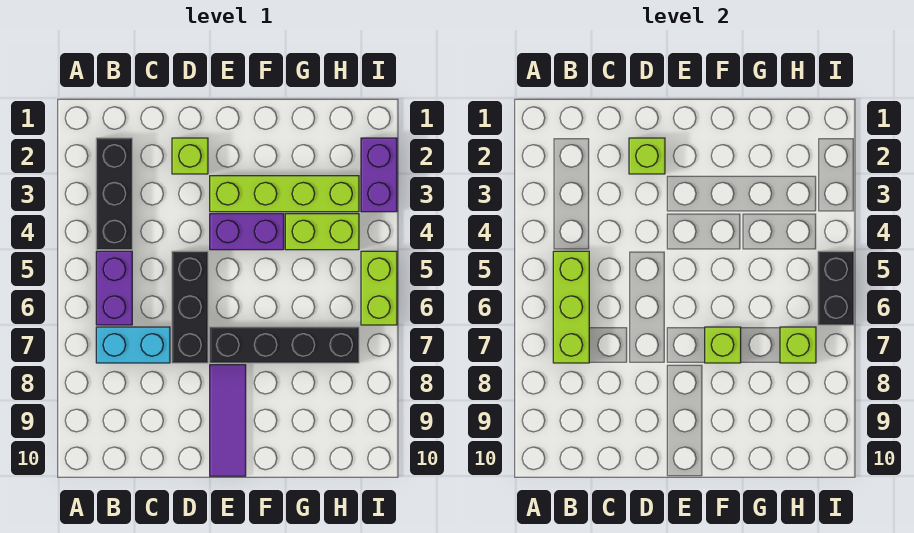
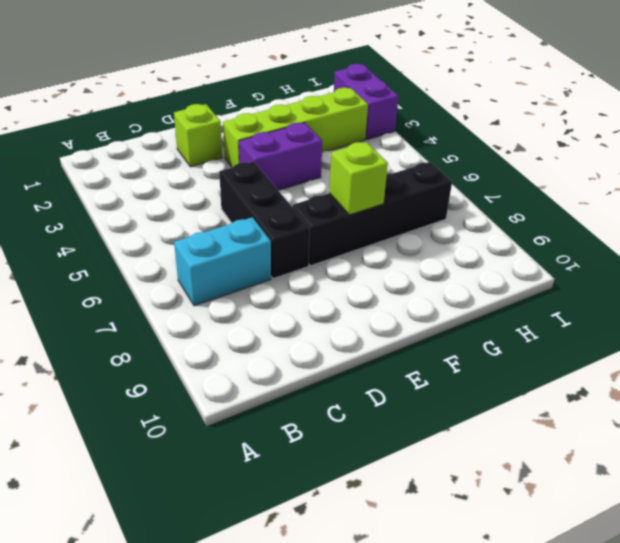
none -> black brick B2:B4 level 1
none -> purple brick B5:B6 level 1
none -> purple tile E8:E10 level 1

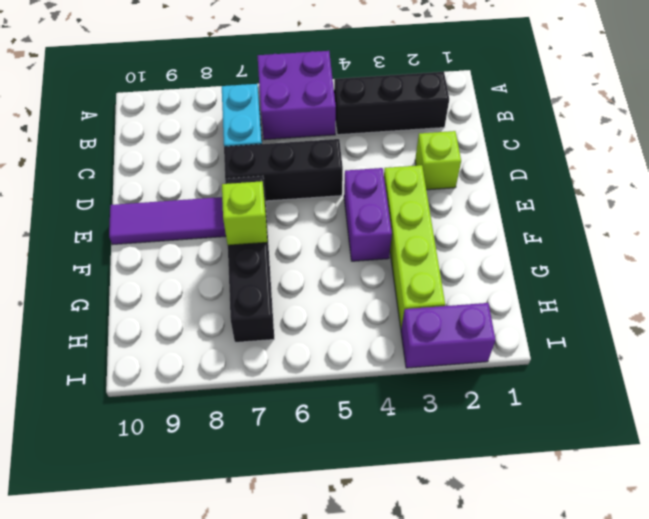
purple brick A5:B6 level 1 -> purple brick B5:B6 level 1
none -> lime brick G4:H4 level 1
none -> lime brick I5:I6 level 1
none -> lime brick B5:B7 level 2

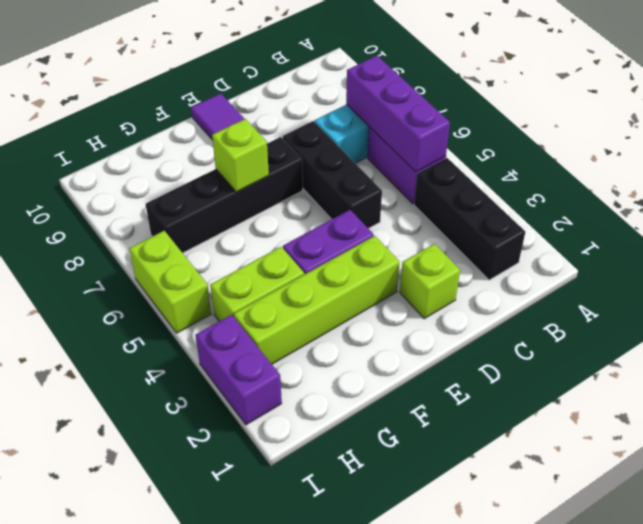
purple brick B5:B7 level 2 -> lime brick B5:B7 level 2
none -> lime brick D2 level 2
none -> lime brick H7 level 2
none -> black brick I5:I6 level 2

